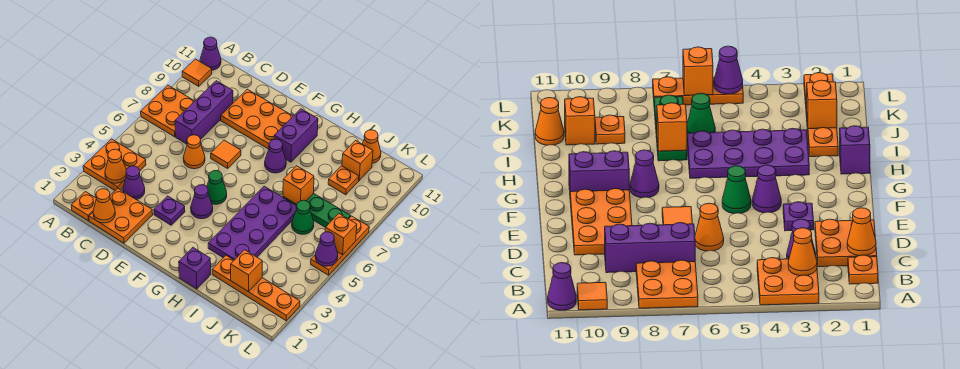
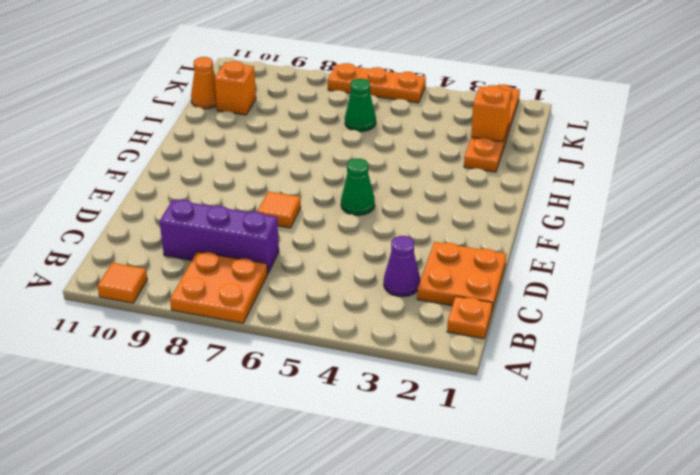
none -> orange plate A3:B4 level 1
none -> purple cone A11 level 1
none -> orange cone D6 level 1
none -> orange plate D9:F10 level 1

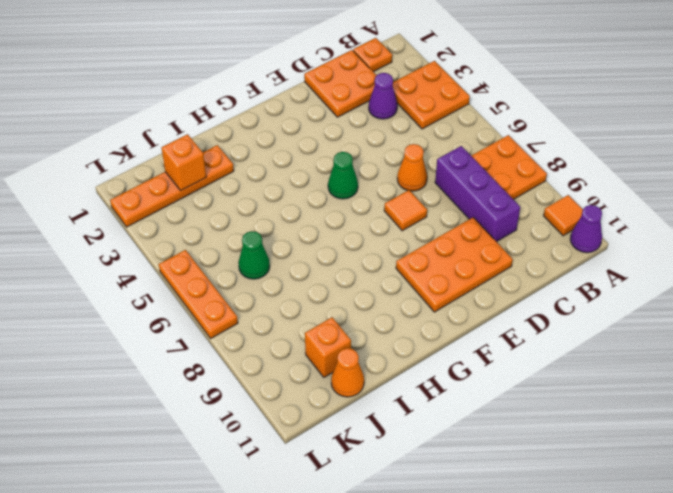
none -> purple plate E3 level 1
none -> purple cone F4 level 1
none -> purple cone G8 level 1
none -> purple brick G9:G10 level 1

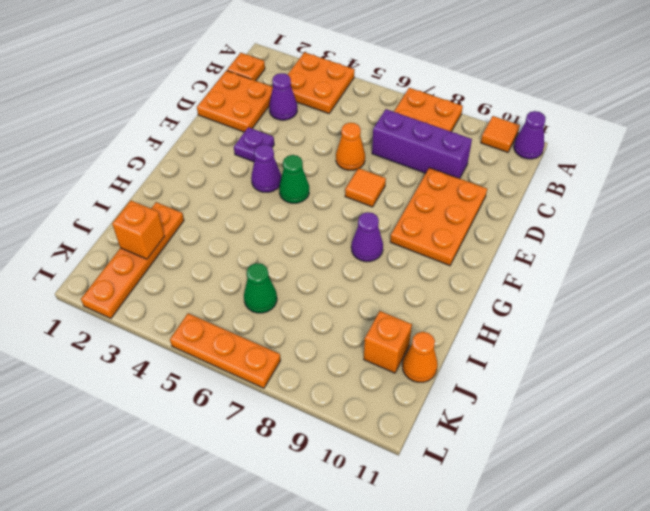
none -> purple brick G9:G10 level 1
none -> purple brick H1 level 1
none -> purple plate H3:I6 level 1
none -> green plate I7:K7 level 1

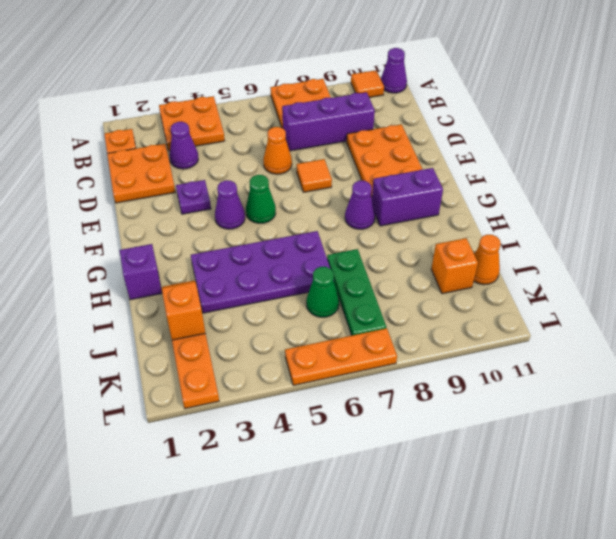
none -> orange plate J9 level 1
none -> orange cone B3 level 2
none -> orange cone C1 level 2
none -> orange brick I7 level 2

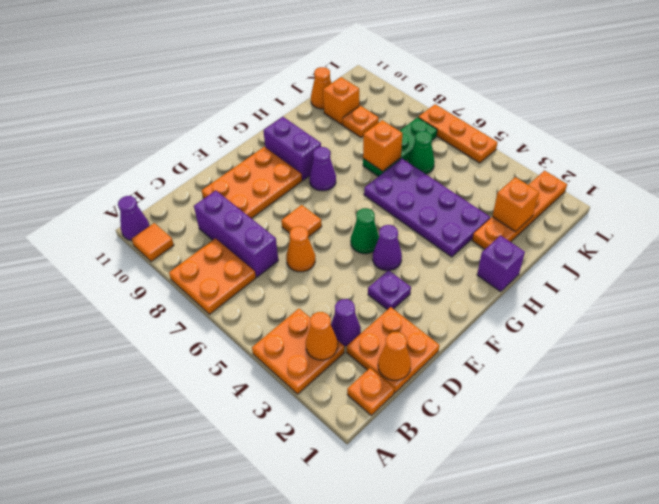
none -> purple cone L5 level 2
none -> orange brick L6 level 2

